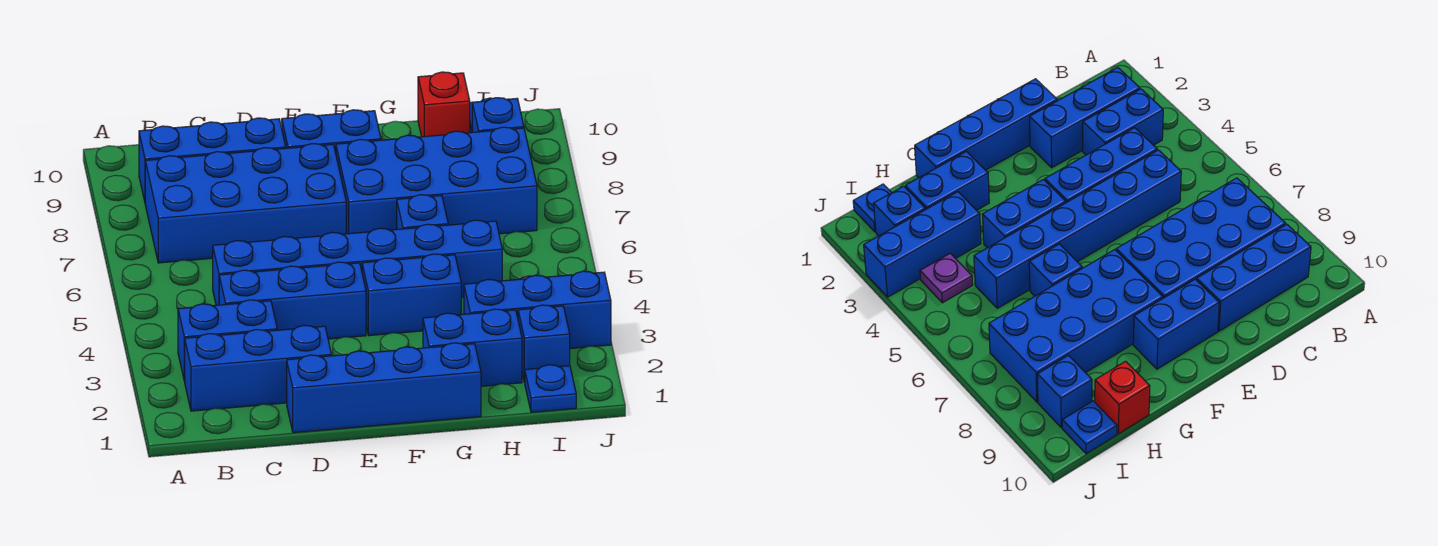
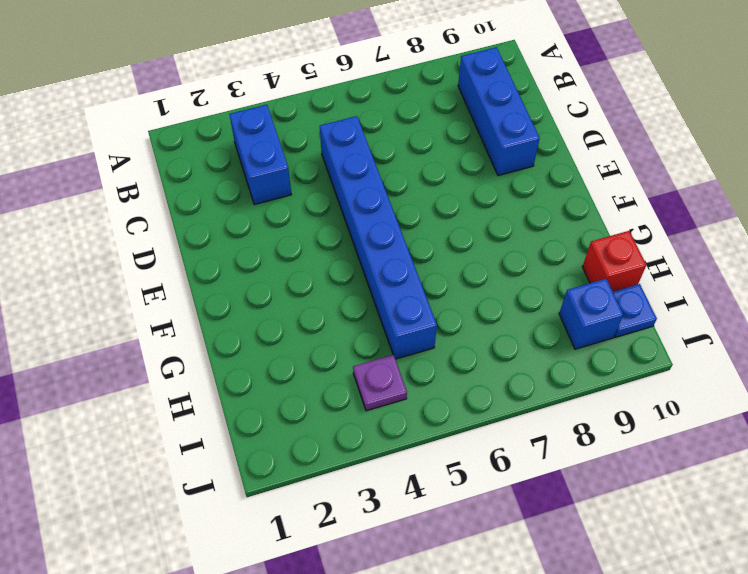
none -> blue brick B2:D2 level 1
none -> blue brick B7:E8 level 1
none -> blue brick C4:E4 level 1

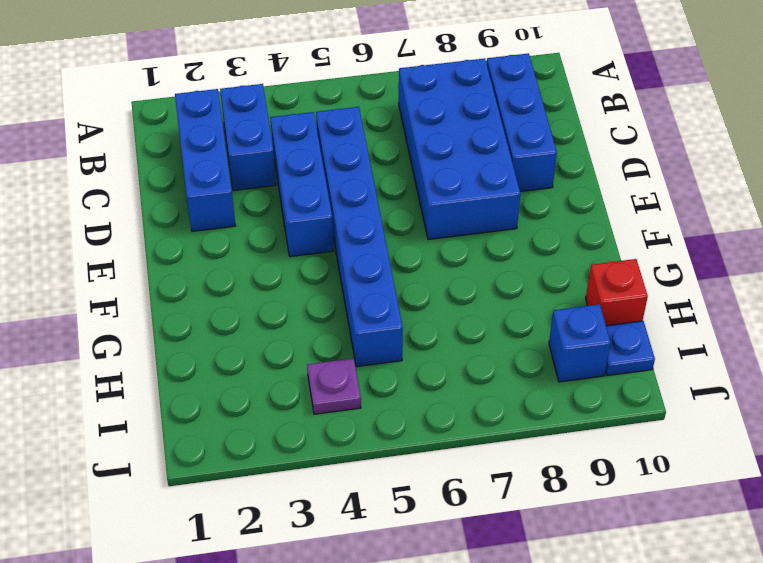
none -> blue brick D1:G1 level 1
none -> blue brick E9:F9 level 1
none -> blue brick F4:G4 level 1

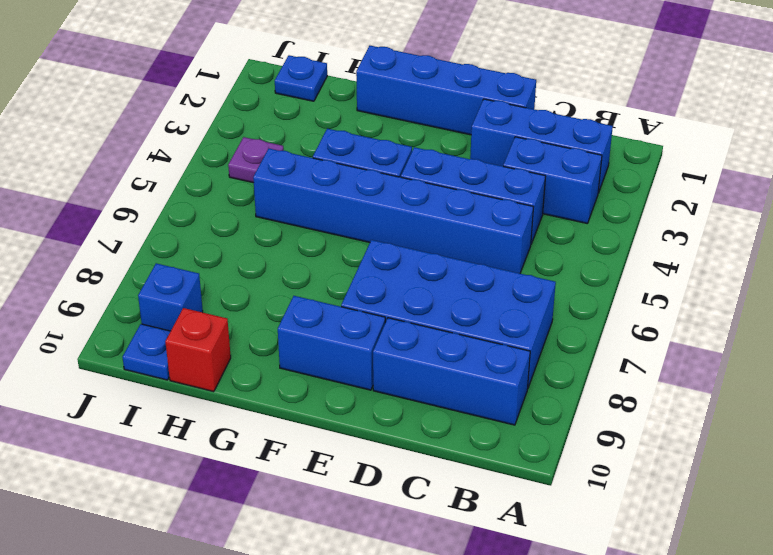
none -> blue brick F7:I8 level 1
none -> blue brick G2:H2 level 1
none -> blue brick G6 level 1

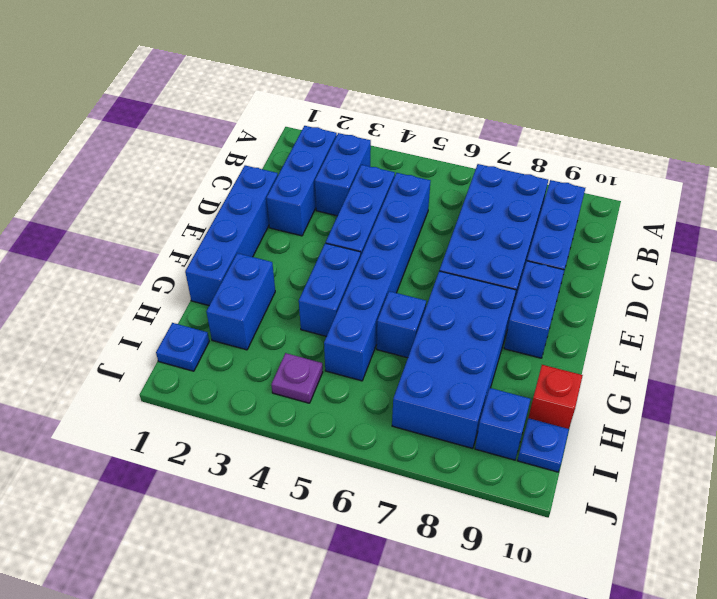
none -> blue brick H3:J3 level 1
none -> blue brick I2 level 1

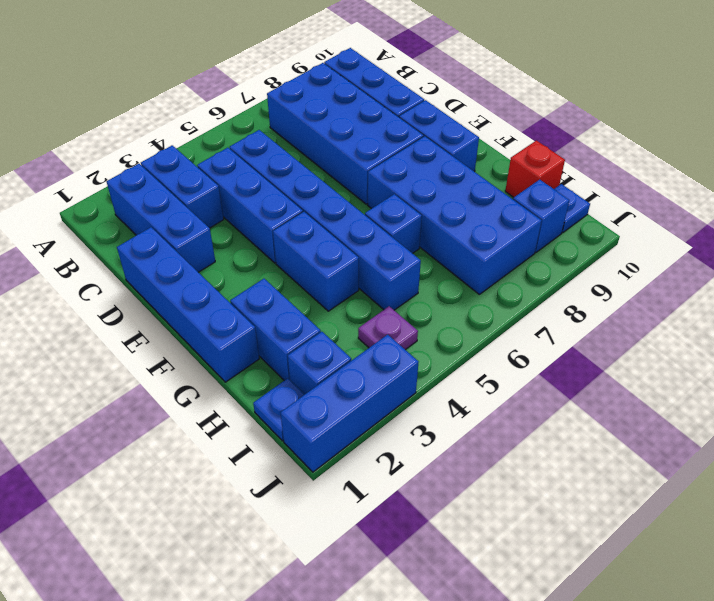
blue brick J1:J3 level 1 -> blue brick H3:J3 level 1

